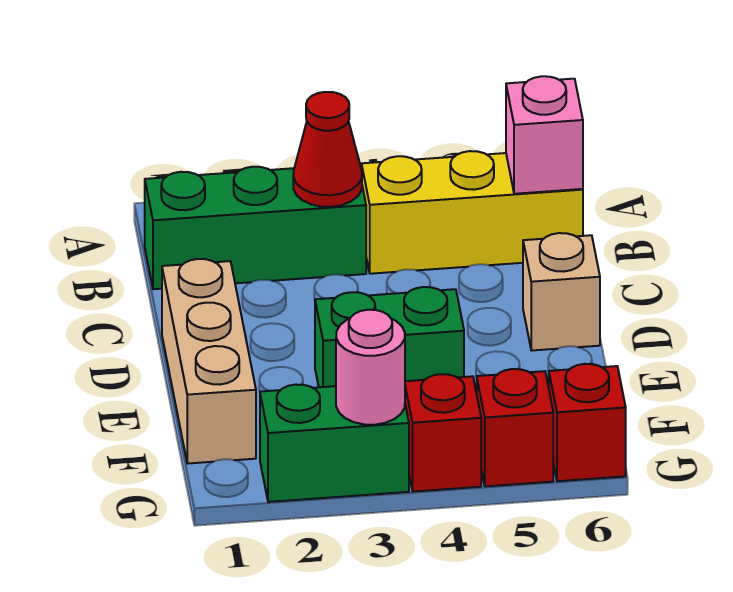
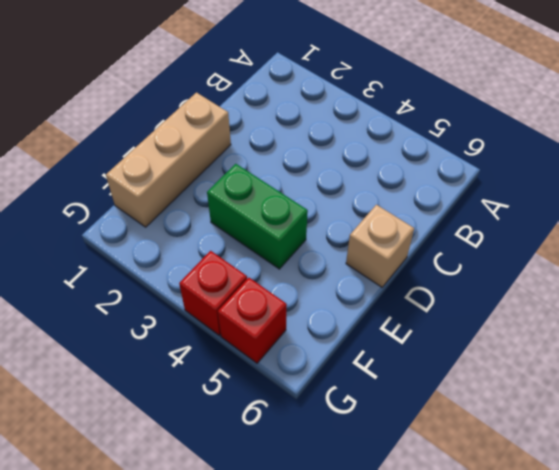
none -> green brick B1:B3 level 1
none -> yellow brick B4:B6 level 1
none -> green brick G2:G3 level 1

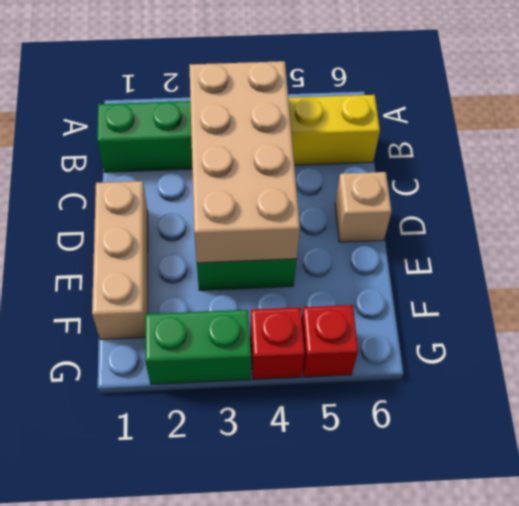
tan brick B3:E4 level 2 -> red cone B3 level 2
none -> red brick G6 level 1
none -> pink brick B6 level 2
none -> pink round brick G3 level 2

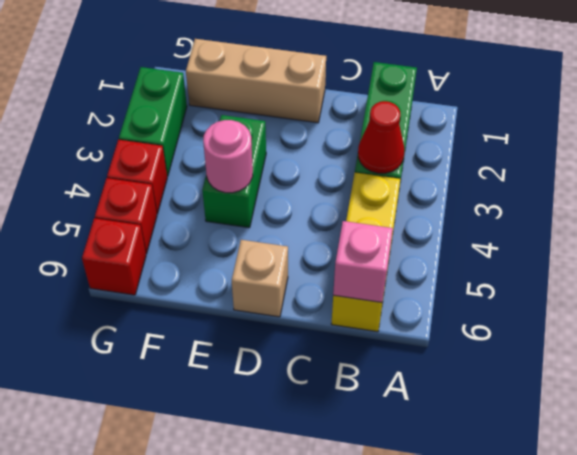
pink round brick E4 level 2 -> pink round brick G3 level 2

